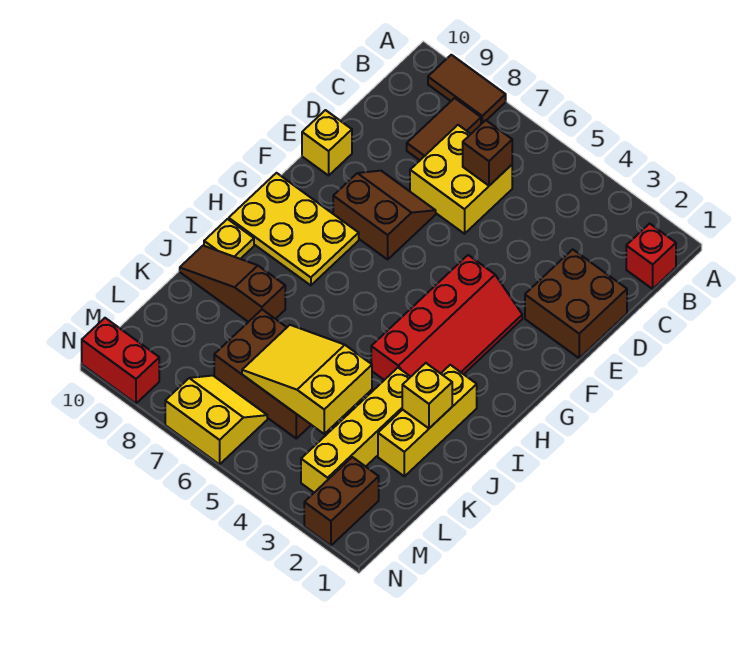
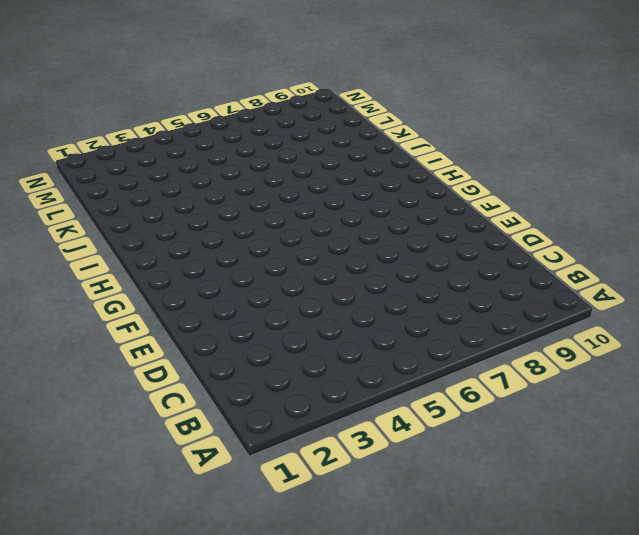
none -> brown tile A8:A9 level 1
none -> red brick B1 level 1
none -> brown tile B8:C8 level 1

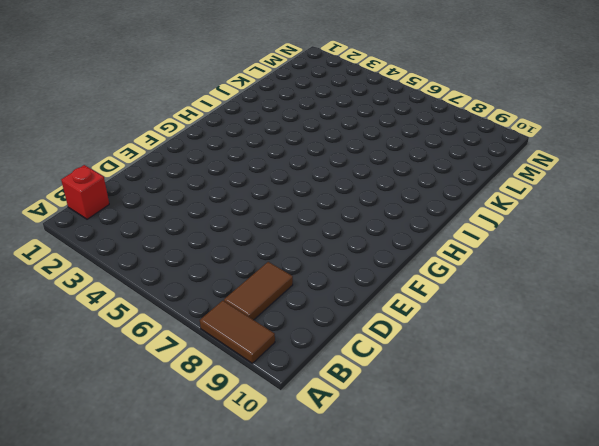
none -> yellow brick C6:D7 level 1
none -> brown brick D1:E2 level 1
none -> brown slope E7:F8 level 1 top F

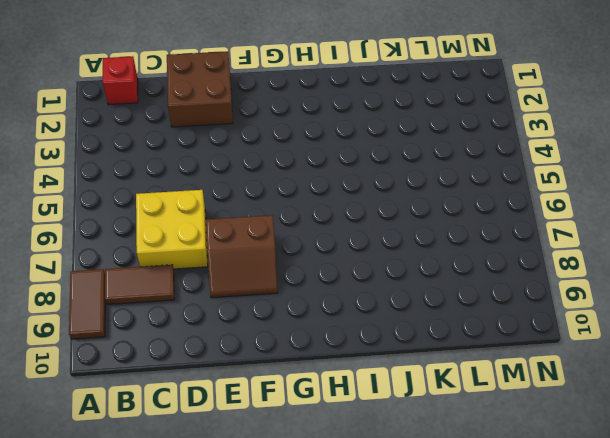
brown slope E7:F8 level 1 top 7 -> brown slope E7:F8 level 1 top F
none -> yellow brick E10 level 1
none -> red slope F3:I4 level 1 top 4
none -> yellow plate G8:H10 level 1

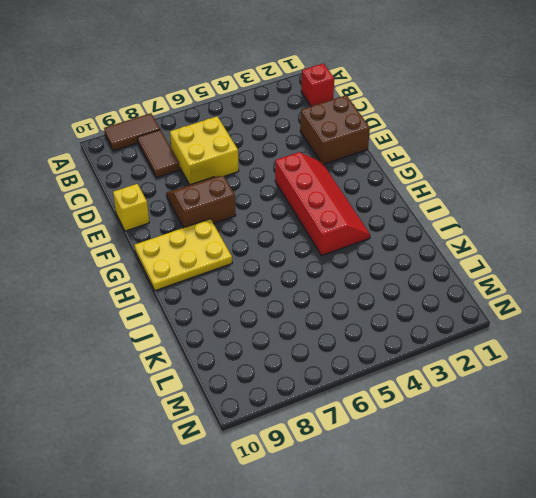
none -> yellow brick I2:K2 level 1
none -> yellow plate I10 level 1
none -> yellow brick J3:M3 level 1

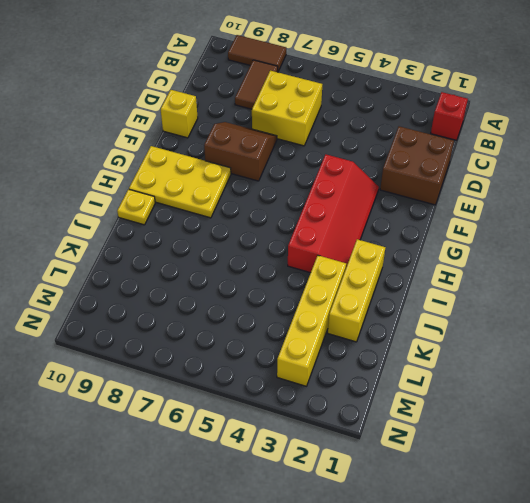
none -> brown slope J8:J10 level 1 top 8
none -> brown brick K5:L7 level 1
none -> brown brick M2:N2 level 1

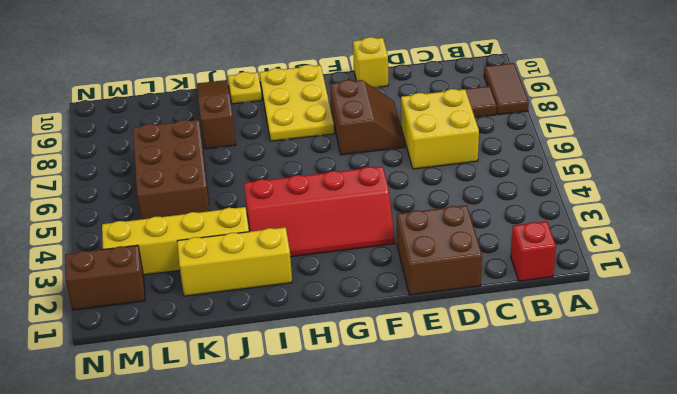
none -> yellow slope M6:N7 level 1 top N
none -> red brick N9:N10 level 1
none -> brown brick C6 level 2

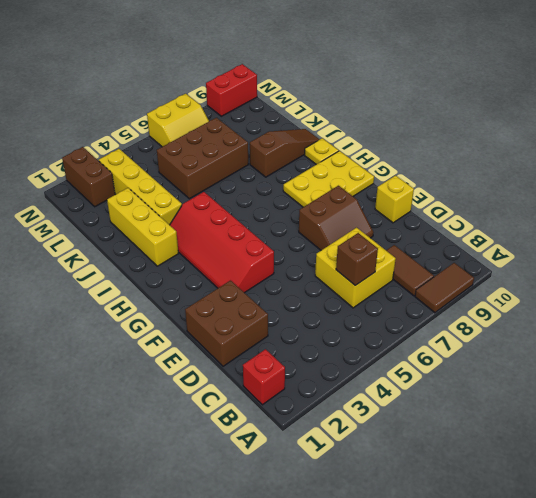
none -> yellow brick J2 level 2
none -> yellow slope K4:L6 level 2 top 4

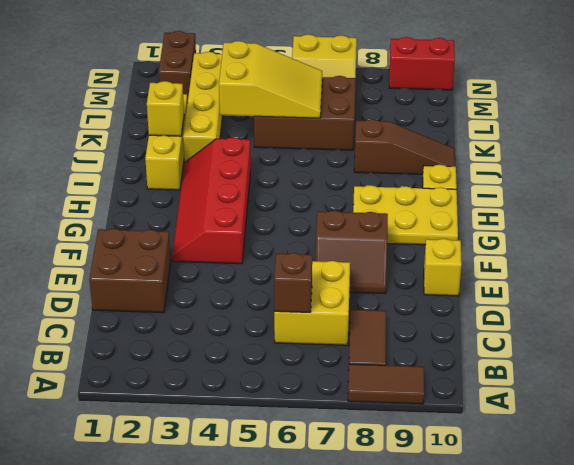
none -> red brick B1 level 1

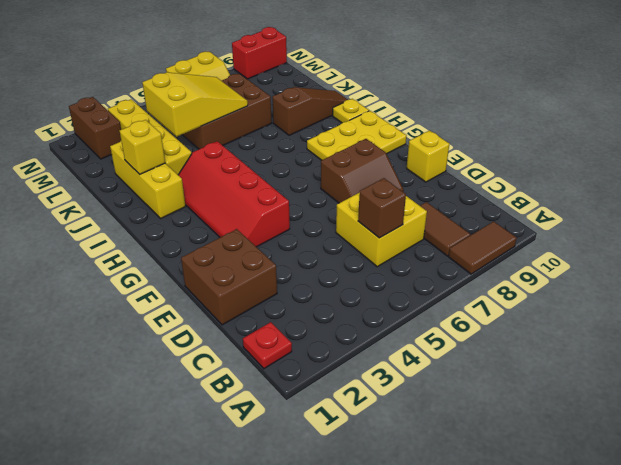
red plate B1 level 1 -> red brick B1 level 1

